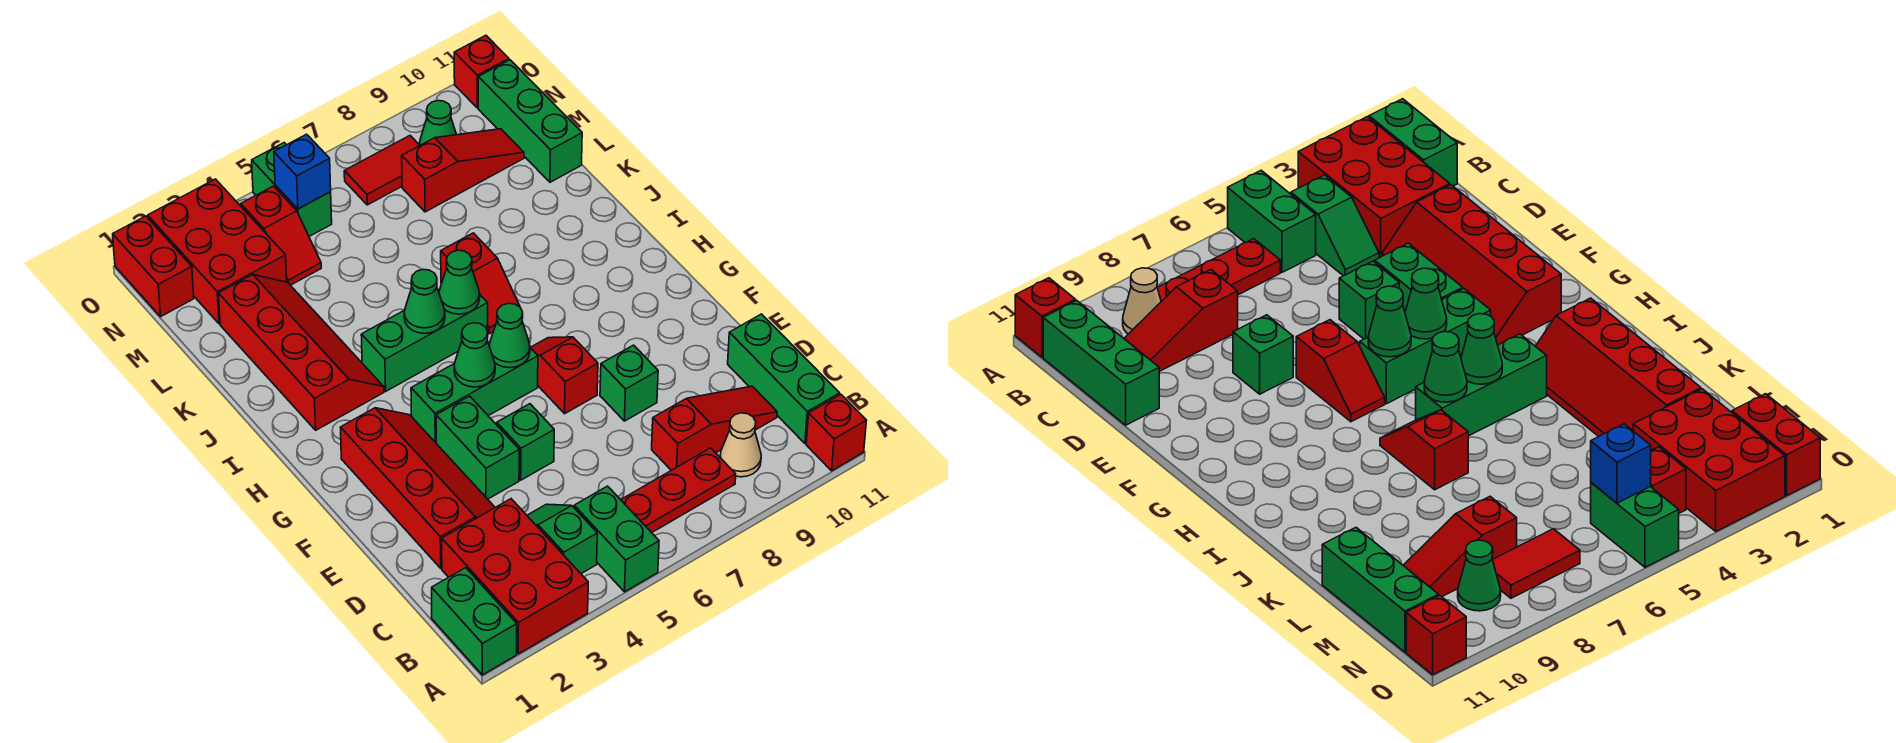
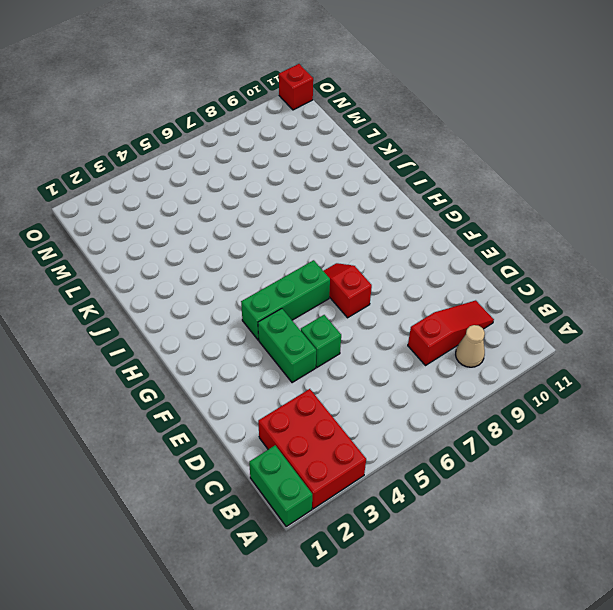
none -> green brick A5:B5 level 1
none -> red brick A11 level 1
none -> green slope B4:C4 level 1 top B
none -> red plate B6:B8 level 1

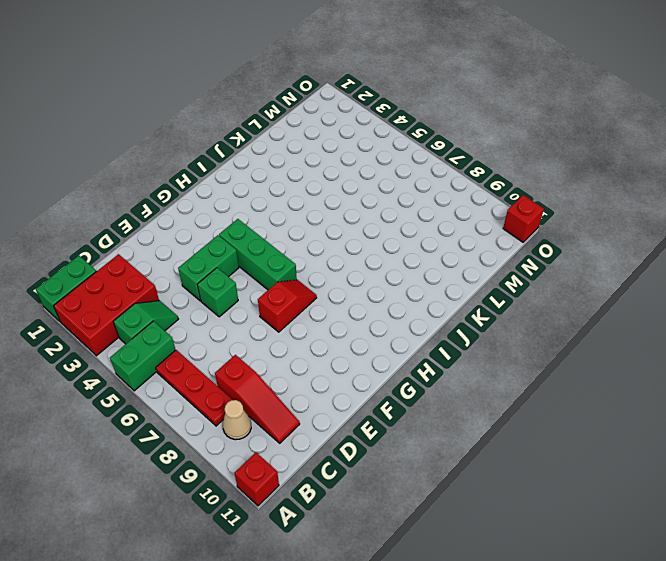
none -> green brick B11:D11 level 1
none -> red slope D2:G3 level 1 top 2
none -> green brick E8 level 1
none -> red slope I2:L3 level 1 top 2

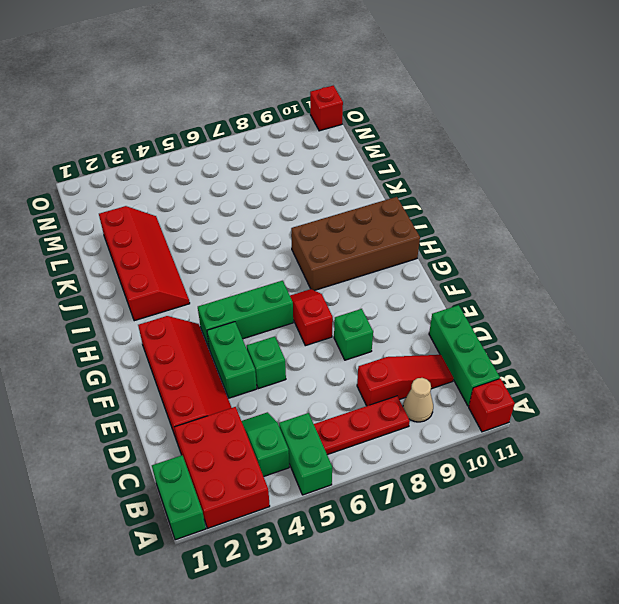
brown brick H8:I11 level 1 -> none
none -> green brick I4:I6 level 1
none -> red slope I7:J7 level 1 top J
none -> green brick L11:N11 level 1
none -> red brick M2:O3 level 1

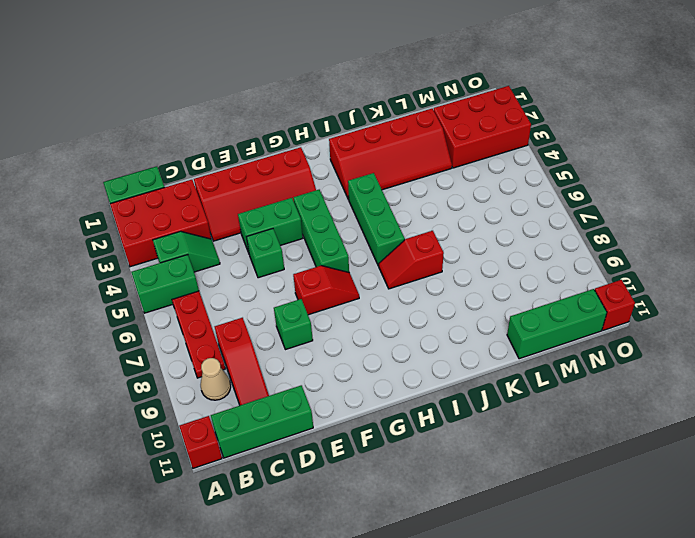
none -> red slope M4:N4 level 1 top N
none -> red slope M8:M10 level 1 top 8
none -> red brick N1:O1 level 1
none -> green brick N5:O5 level 1

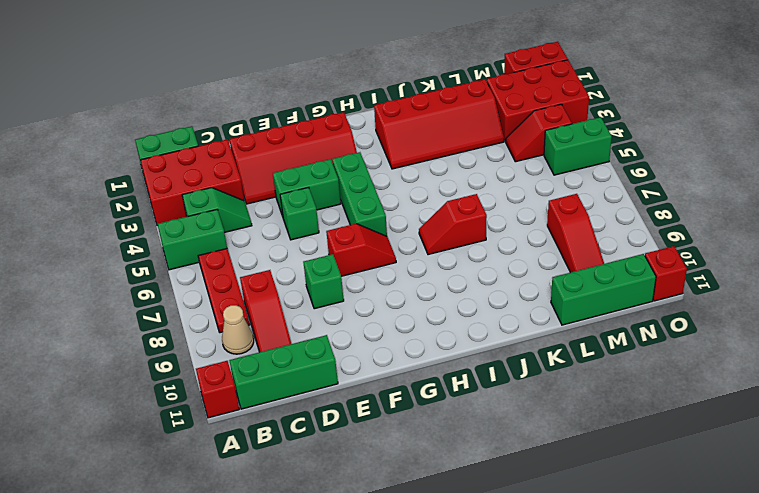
none -> green brick I4:I6 level 1
none -> red tile N7:N8 level 1
none -> green cone N9 level 1
none -> green cone G5 level 2

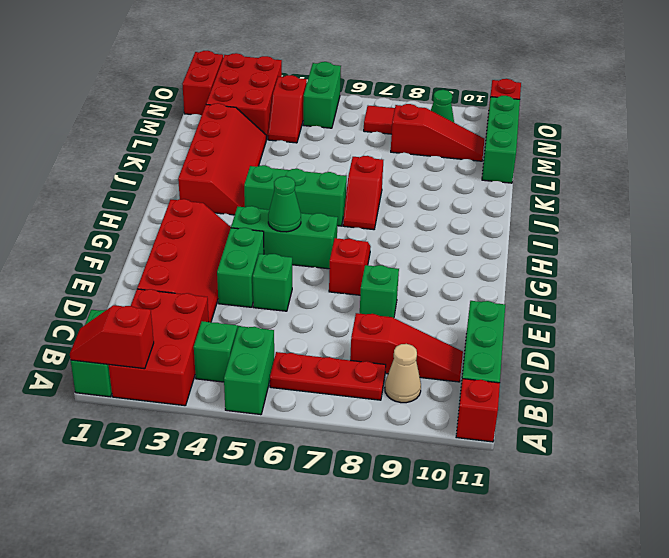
red slope A1:A2 level 2 top 2 -> none
none -> green cone G6 level 2
none -> green cone I5 level 2
none -> green cone I6 level 2
none -> blue brick N5 level 2

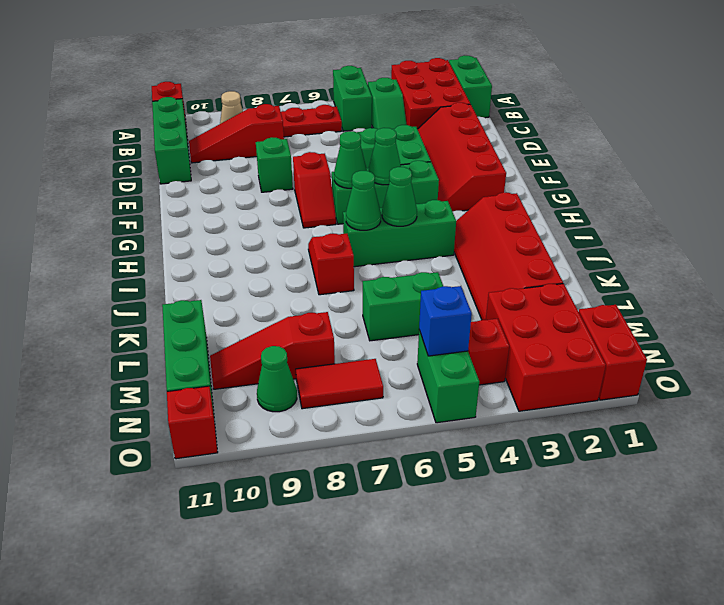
green brick L5:L6 level 1 -> none

